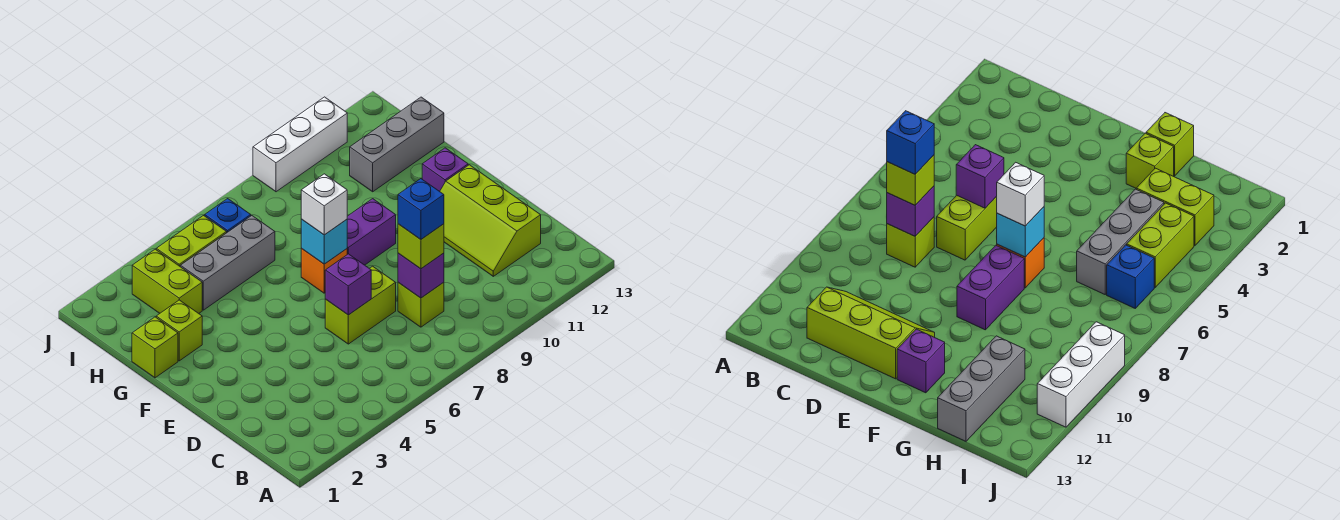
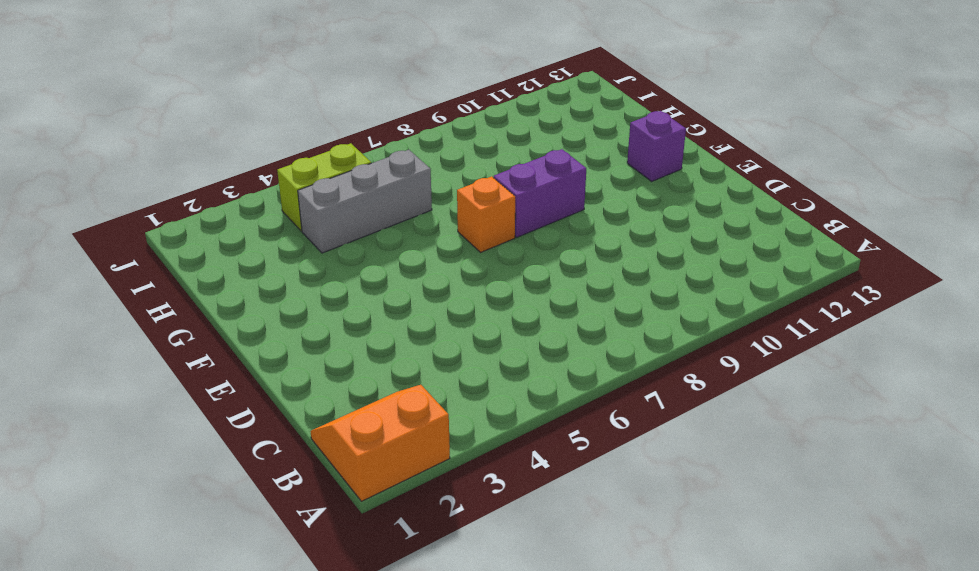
orange slope A1:B2 level 1 top A -> none
none -> lime brick C8 level 1
none -> lime slope C11:E12 level 1 top 12
none -> lime brick D6:D7 level 1

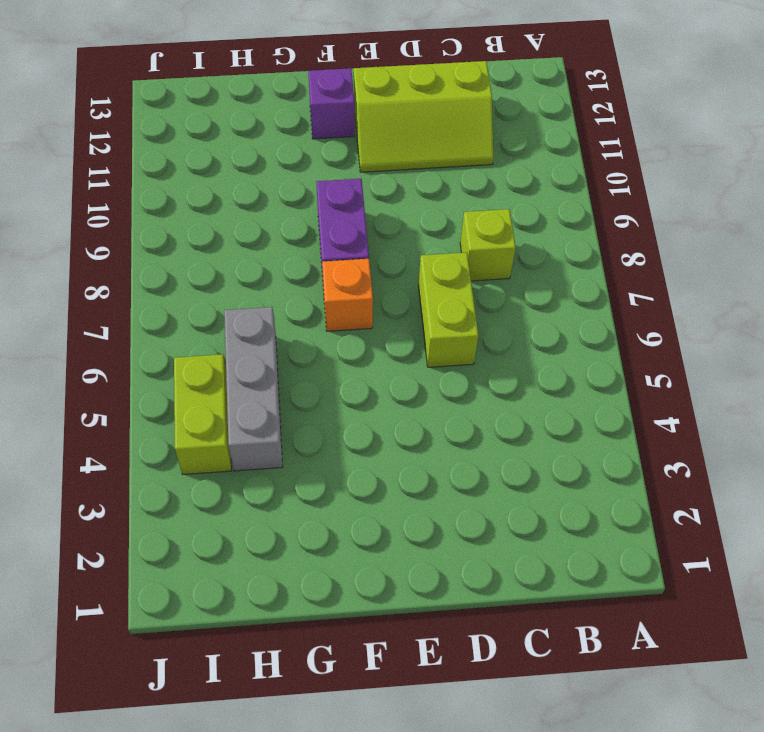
none -> lime brick G1 level 1
none -> lime brick G2 level 1
none -> lime brick H3:I3 level 1

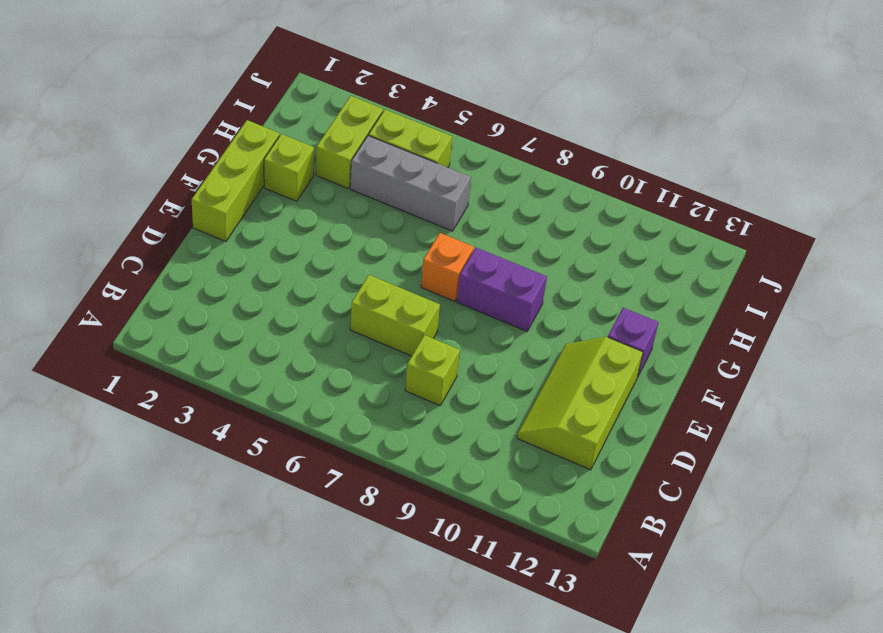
lime brick E1:G1 level 1 -> lime brick G1 level 1
none -> grey brick H11:H13 level 1
none -> blue brick I6 level 1
none -> white brick J9:J11 level 1

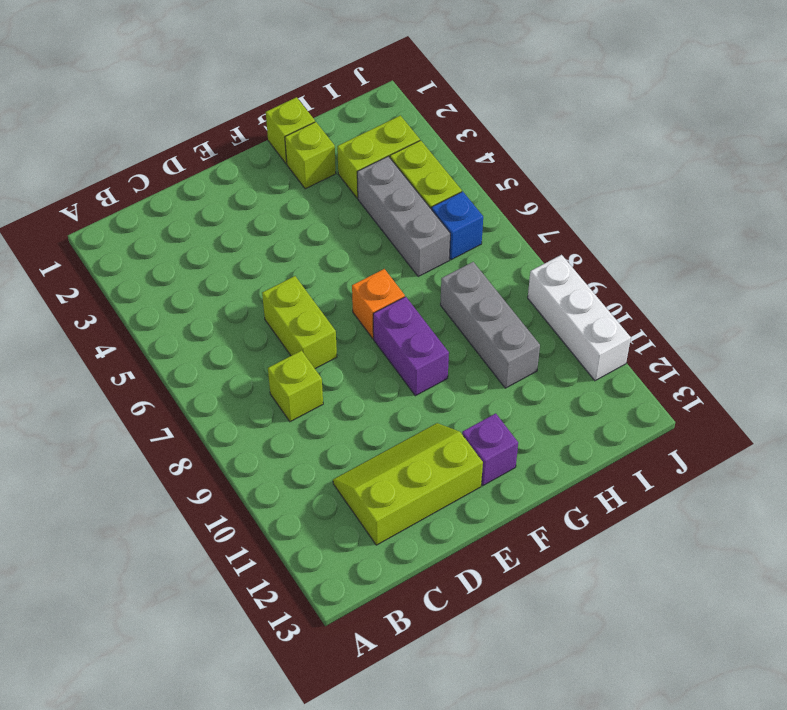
grey brick H8:H10 level 1 -> grey brick H11:H13 level 1
none -> purple brick C8 level 2
none -> purple brick D6 level 2
none -> cyan brick F7 level 2

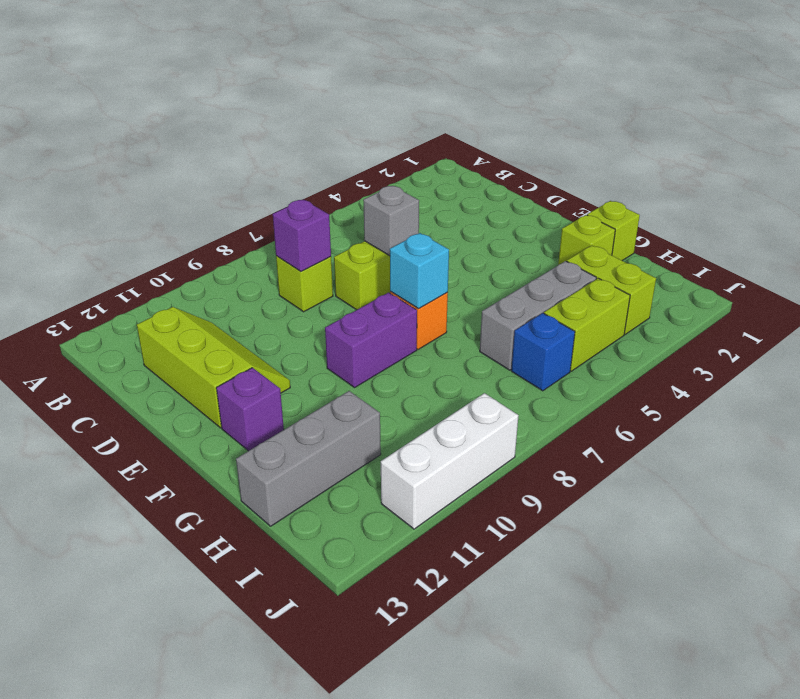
grey brick D6 level 2 -> purple brick D6 level 2
none -> lime brick C8 level 3
none -> white brick F7 level 3
none -> blue brick C8 level 4

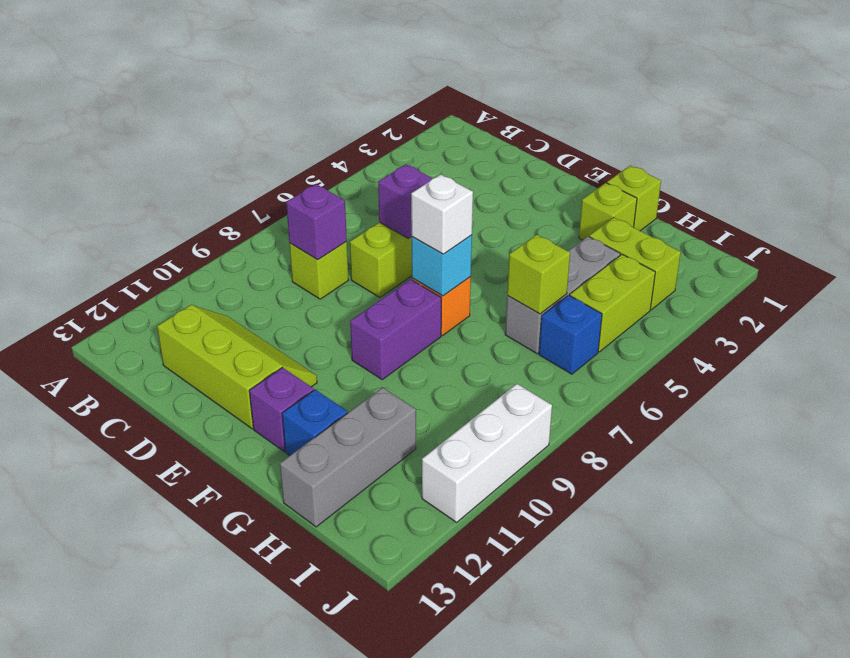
blue brick G12 level 1 -> blue brick C8 level 4
lime brick H6 level 2 -> lime brick C8 level 3

